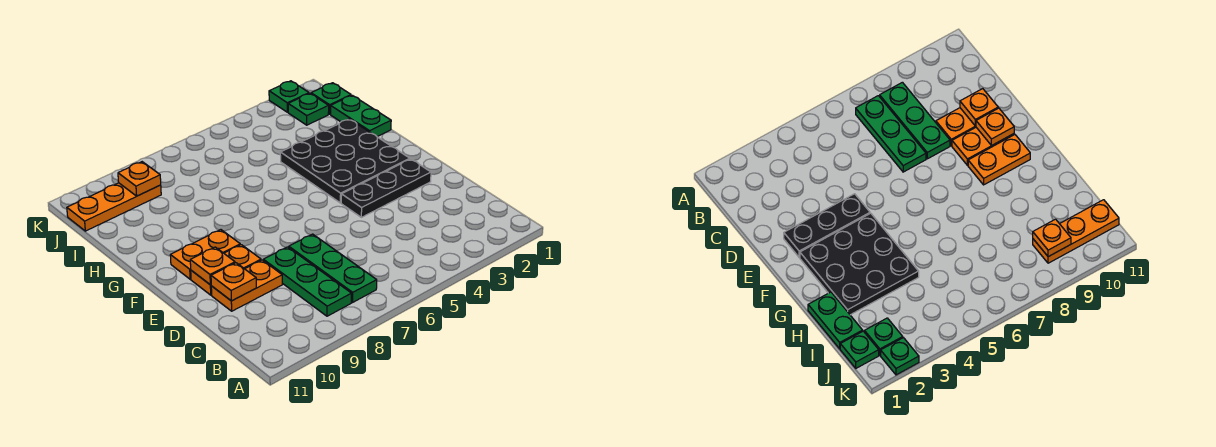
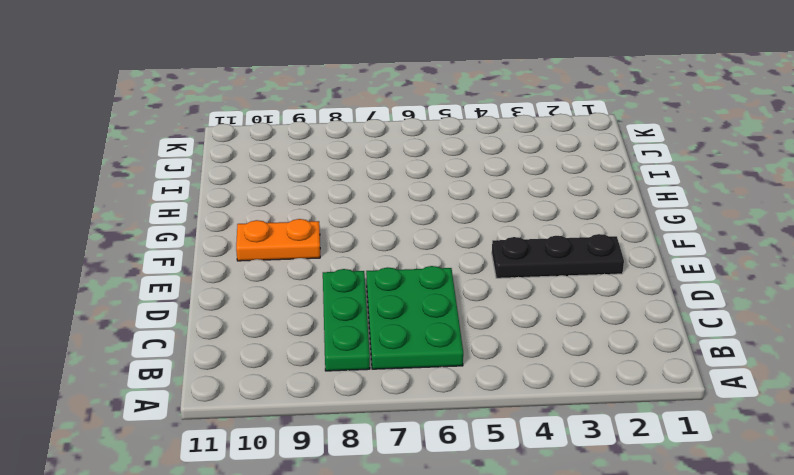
green plate B6:D7 level 1 -> green plate B7:D7 level 1
none -> orange plate D9:D10 level 1
none -> orange plate E9:E10 level 1
none -> black plate F2:H4 level 1

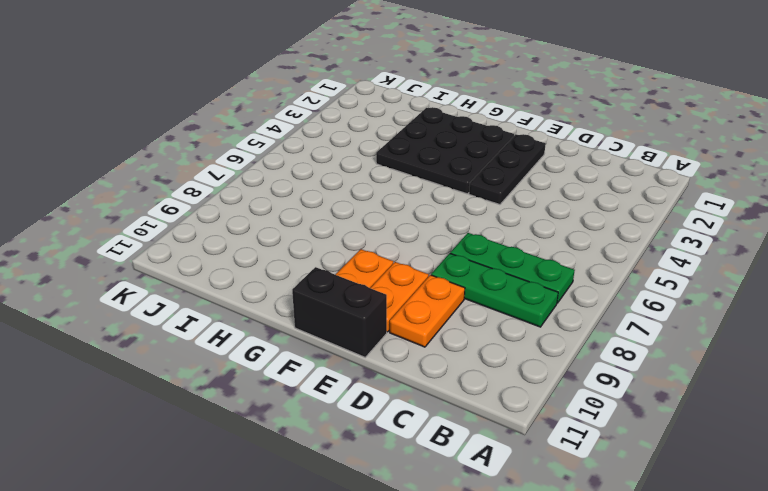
black brick E11:F11 level 1 -> none
none -> green plate H1:I1 level 1
none -> green plate J1 level 1
none -> green plate J2 level 1

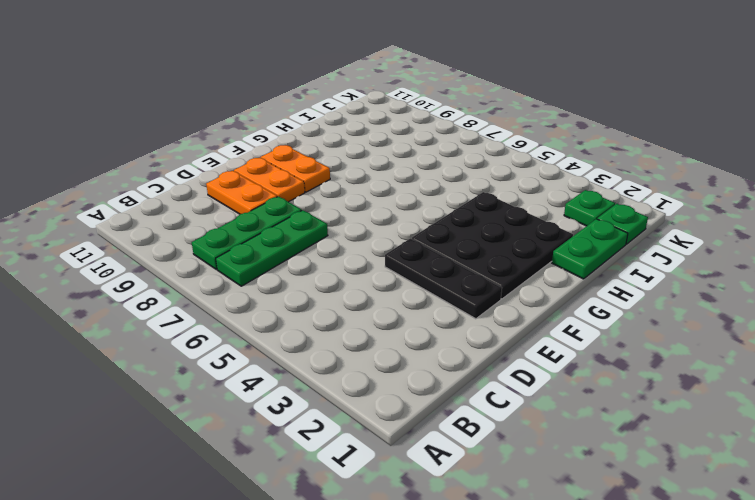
none -> orange plate J9:J11 level 1
none -> green plate K2 level 1
none -> orange plate D10 level 2

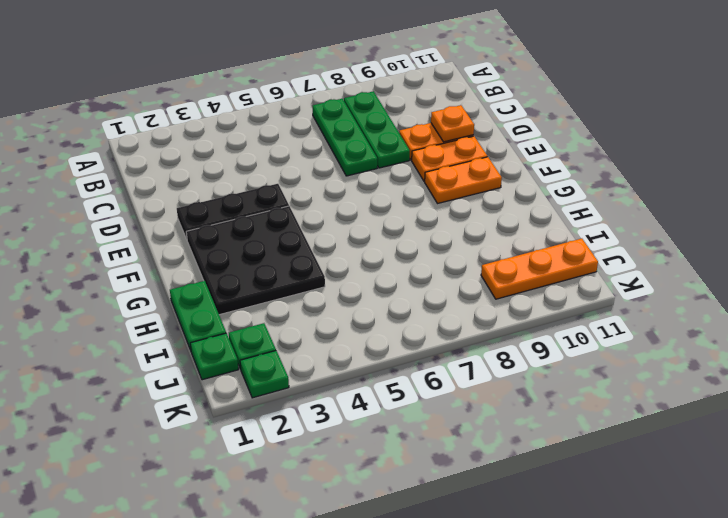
none -> orange plate E10 level 2
none -> orange plate J9 level 2

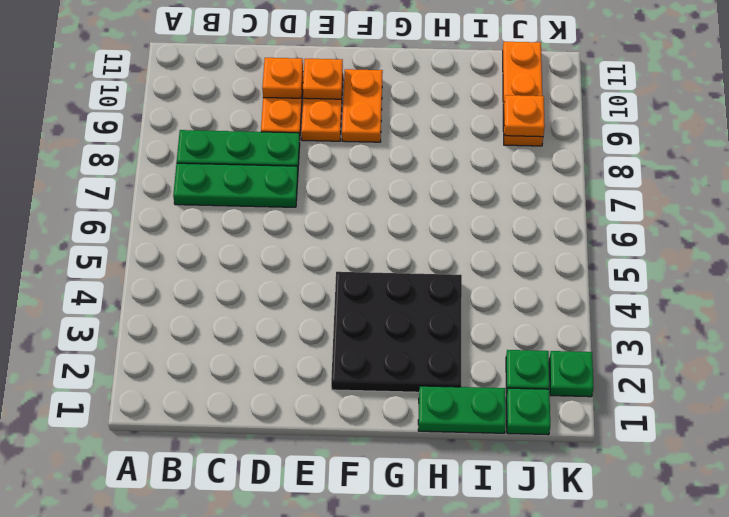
none -> black plate E2:E4 level 1

